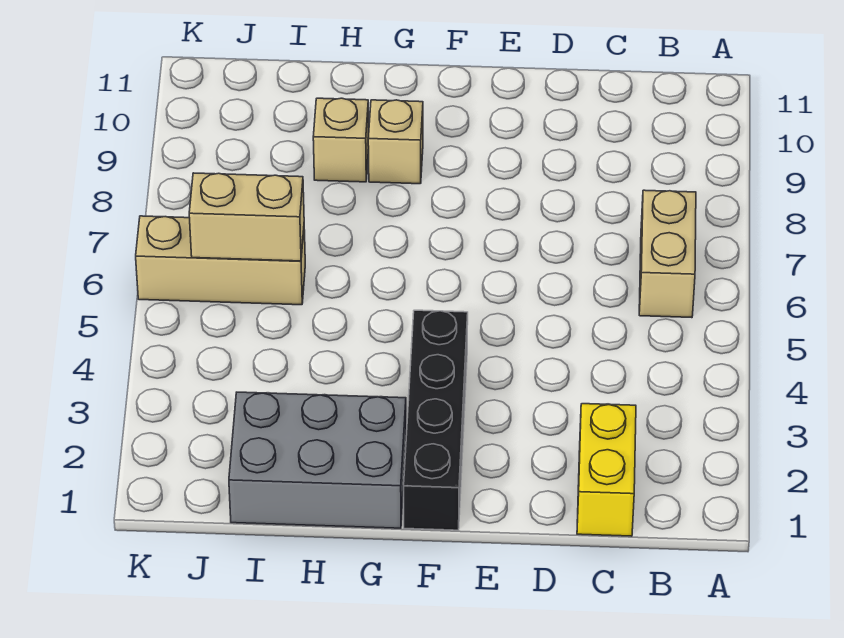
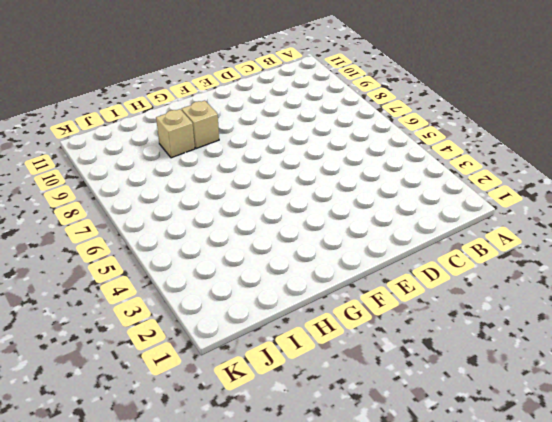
none -> tan brick B6:B7 level 1
none -> yellow brick C1:C2 level 1

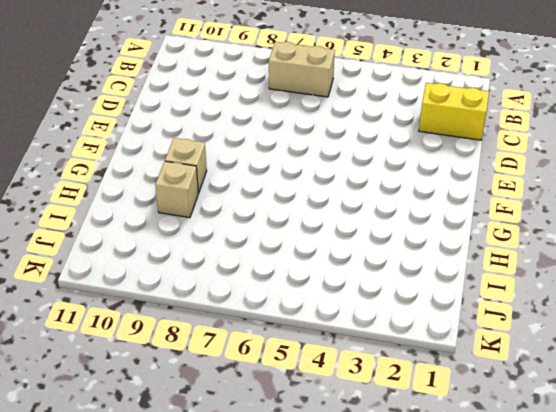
none -> black brick F1:F4 level 1
none -> grey brick G1:I2 level 1

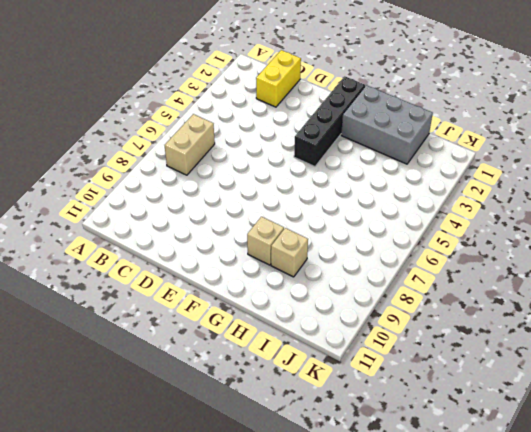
none -> tan brick I6:K6 level 1
none -> tan brick I6:J6 level 2

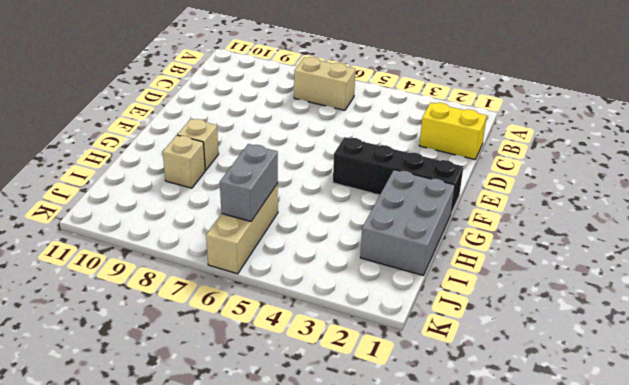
grey brick I6:J6 level 2 -> tan brick I6:J6 level 2

